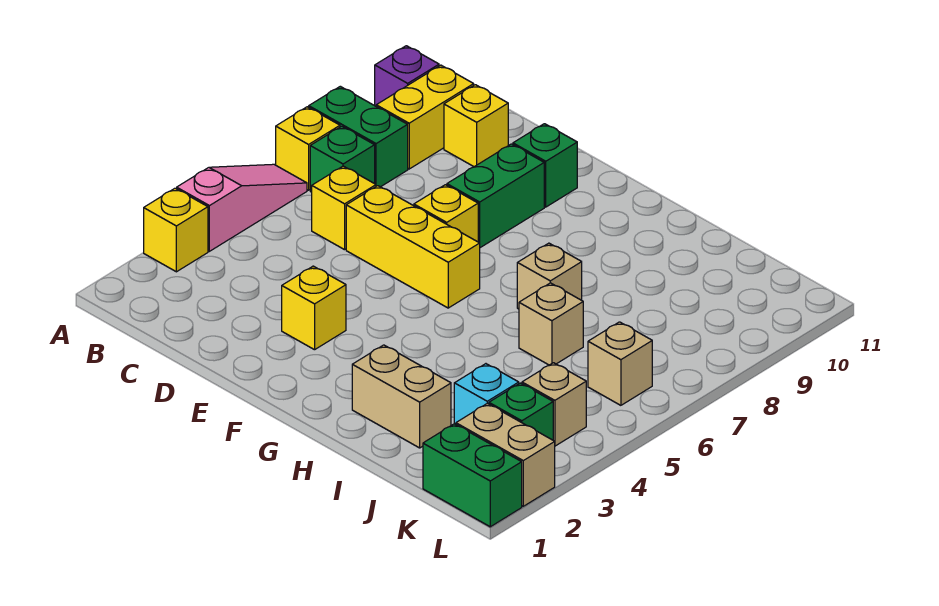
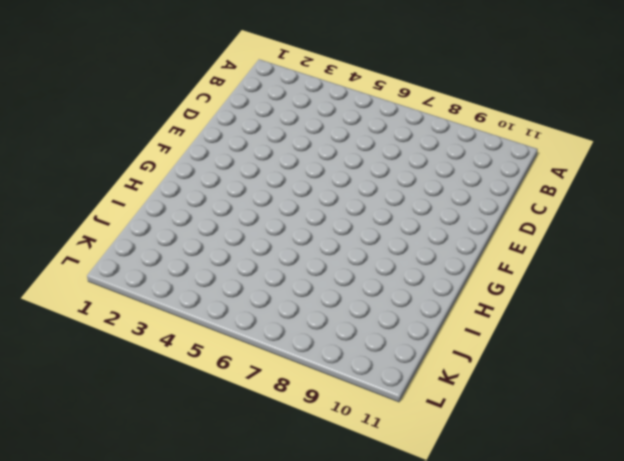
none -> yellow brick A3 level 1
none -> pink slope A4:A6 level 1 top 4
none -> yellow brick A7 level 1

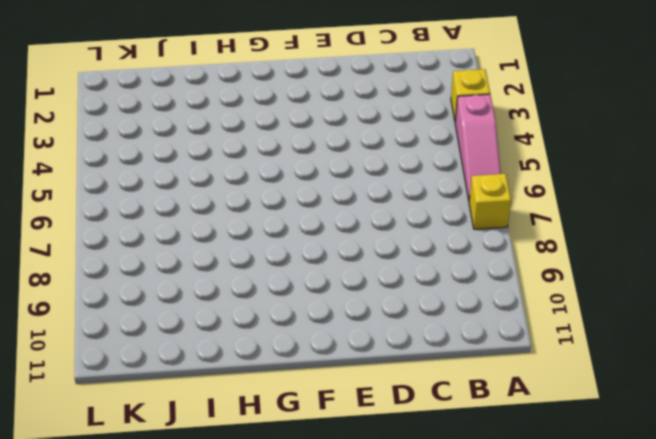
none -> green brick A8:B8 level 1
none -> purple brick A10 level 1
none -> green brick B7 level 1

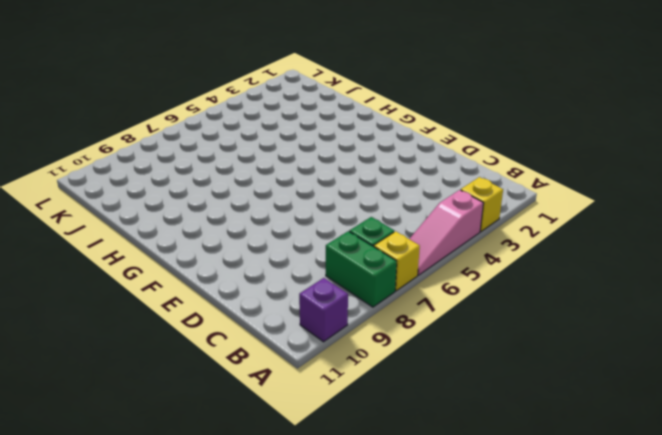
none -> yellow brick B9:B10 level 1
none -> yellow brick C6 level 1
none -> yellow brick C10 level 1

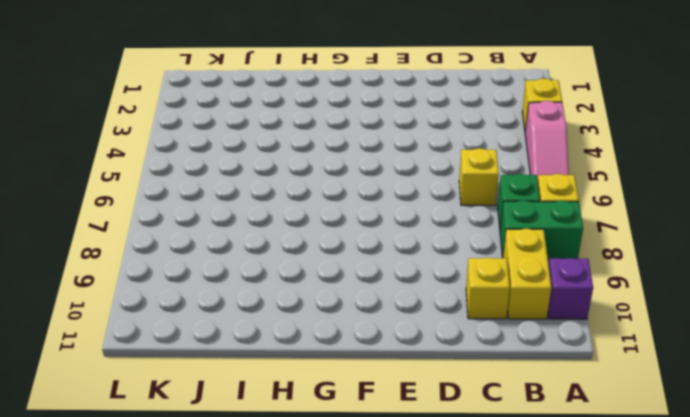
none -> yellow brick D6:F6 level 1
none -> yellow brick E3 level 1
none -> yellow brick E7 level 1

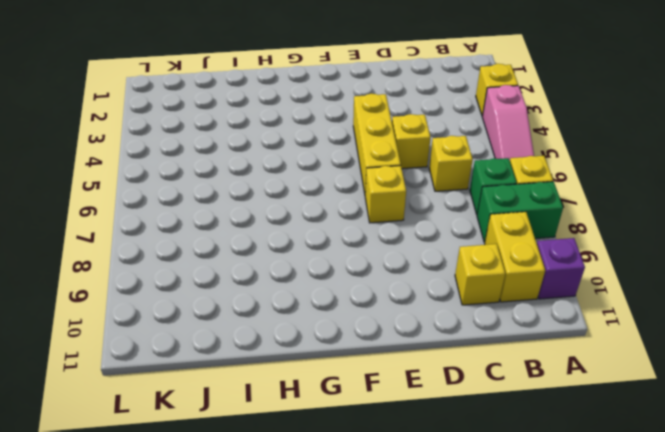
yellow brick D5 level 1 -> yellow brick E3 level 1
yellow brick E4:E6 level 1 -> yellow brick D6:F6 level 1
none -> green brick E8:E9 level 1
none -> green brick E10 level 1
none -> tan brick H2:I2 level 1

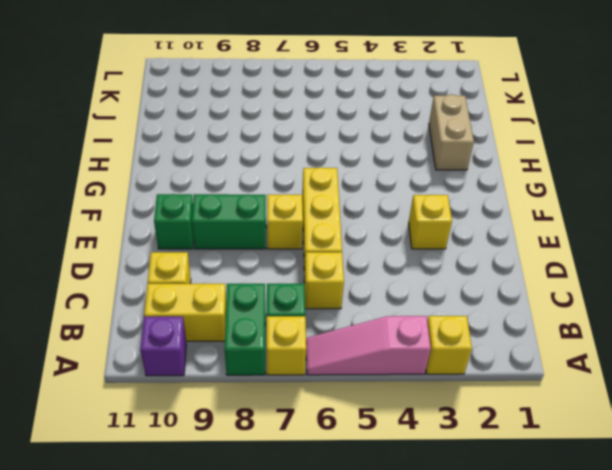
none -> tan brick H7 level 1
none -> tan brick I6 level 1
none -> cyan brick J3 level 1

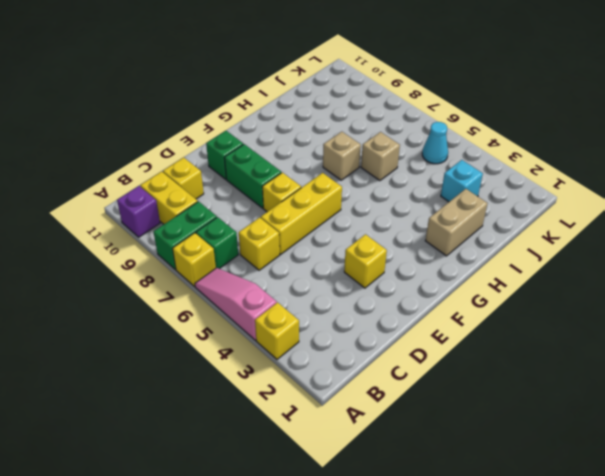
cyan cone K5 level 1 -> none
none -> green brick K1:L1 level 1
none -> tan brick K2:L2 level 1
none -> green brick K3 level 1

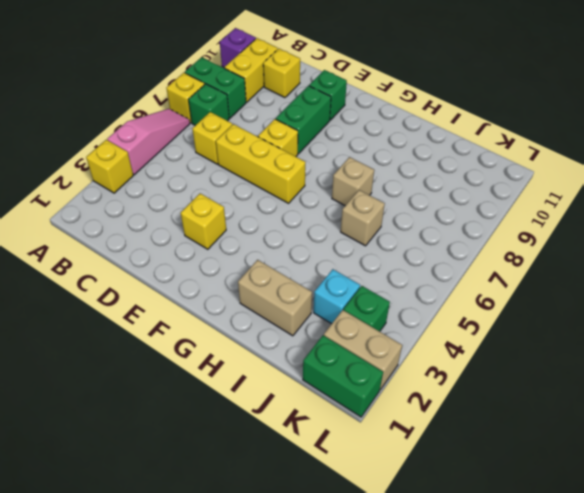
none -> tan brick K4 level 1
none -> tan brick K6 level 1

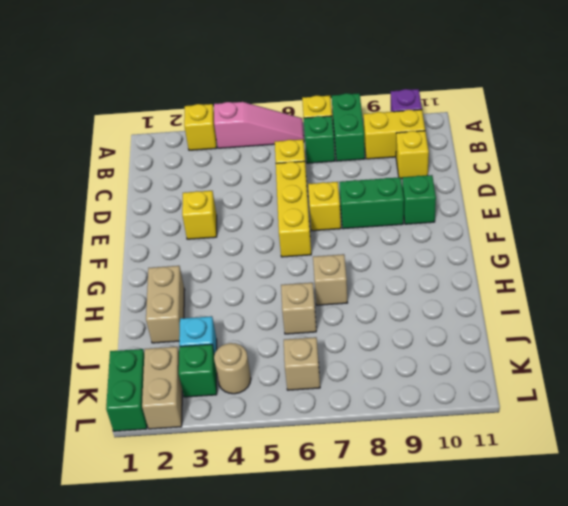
tan round brick K4 level 1 -> tan brick K4 level 1

